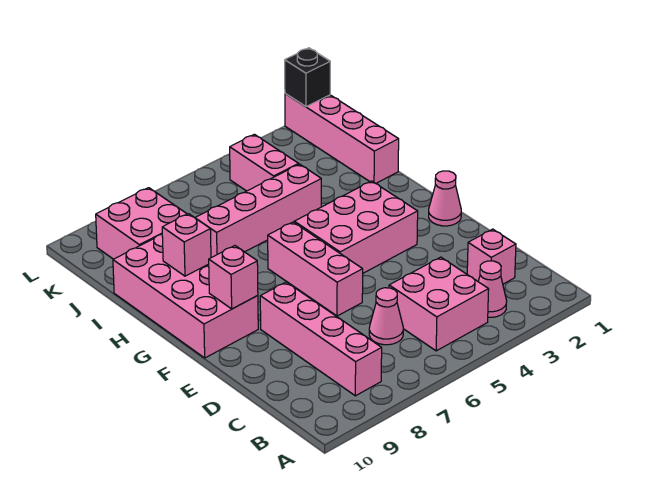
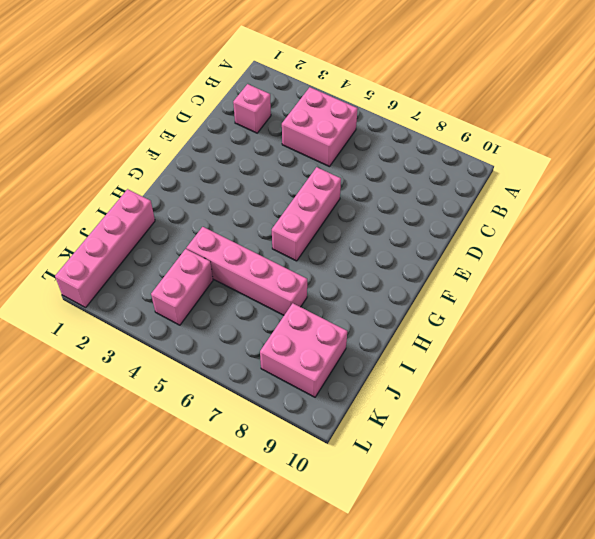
none -> pink cone B3 level 1
none -> pink brick B8:E8 level 1
none -> pink cone C6 level 1

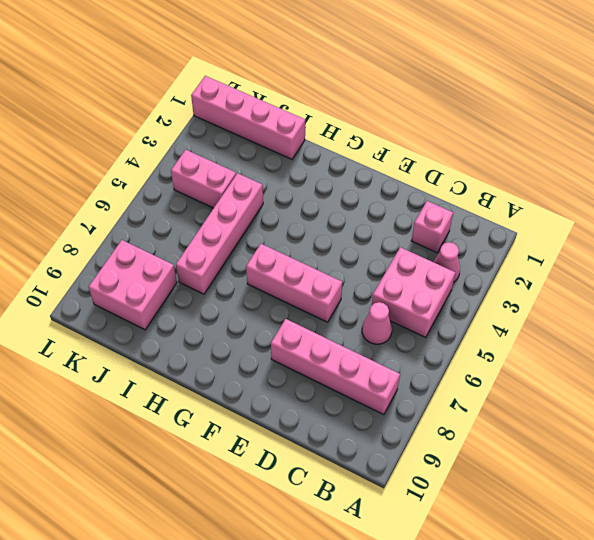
none -> pink cone F1 level 1
none -> pink brick F3:G5 level 1
none -> pink brick F9:I10 level 1

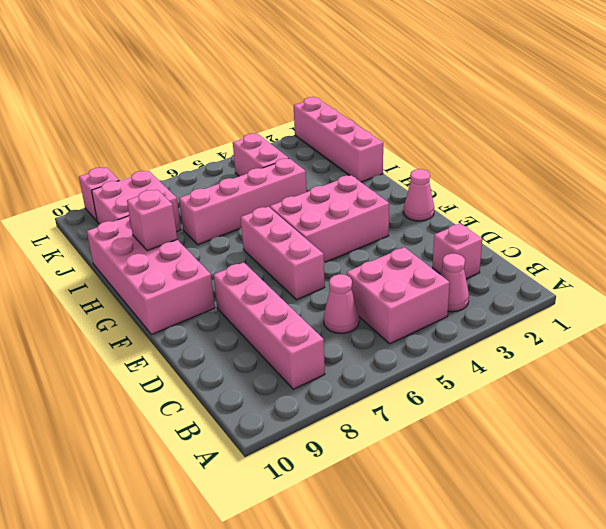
pink brick L9 level 1 -> pink brick F9 level 2
none -> black brick L1 level 2

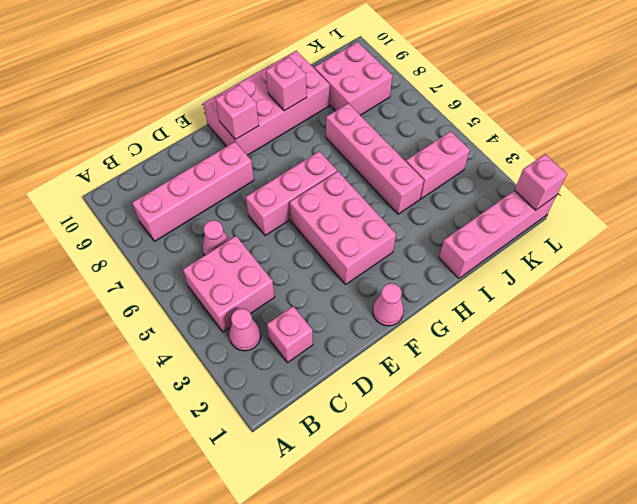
pink brick L1 level 2 -> black brick L1 level 2

